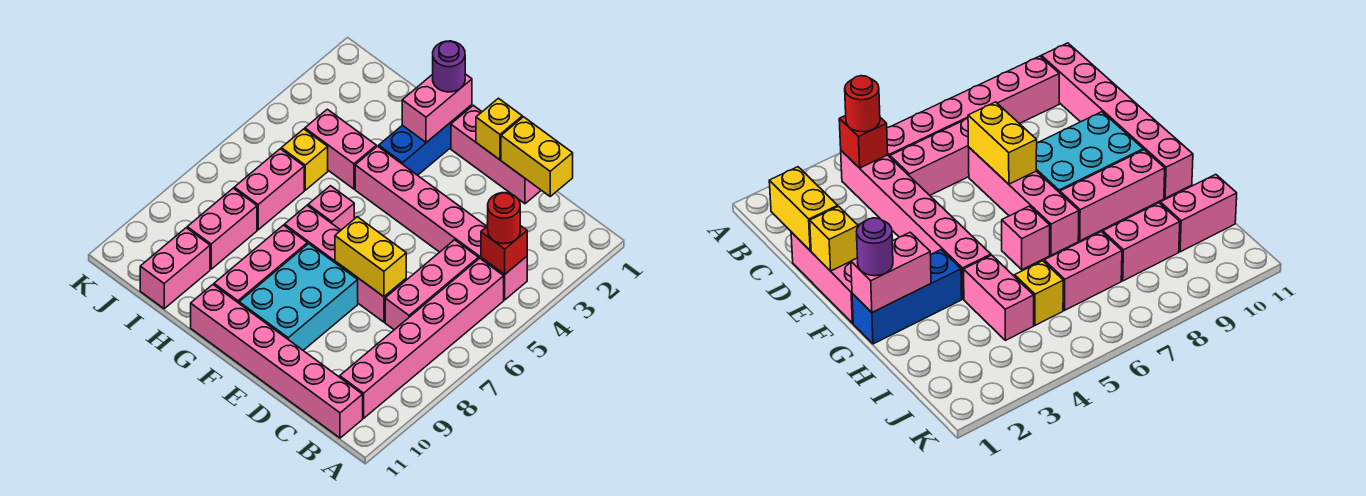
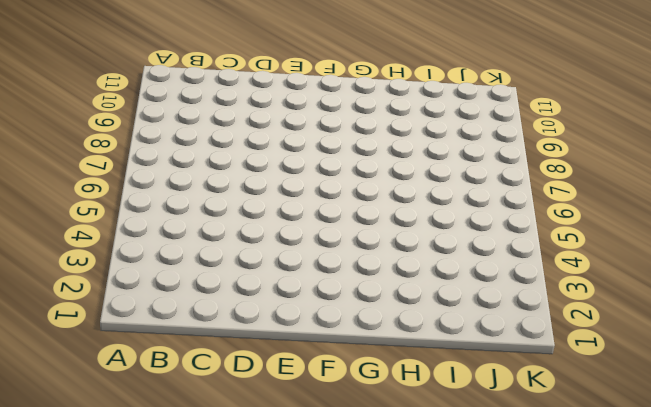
none -> pink brick B4:G4 level 1
none -> pink brick B5:B10 level 1
none -> pink brick B11:G11 level 1

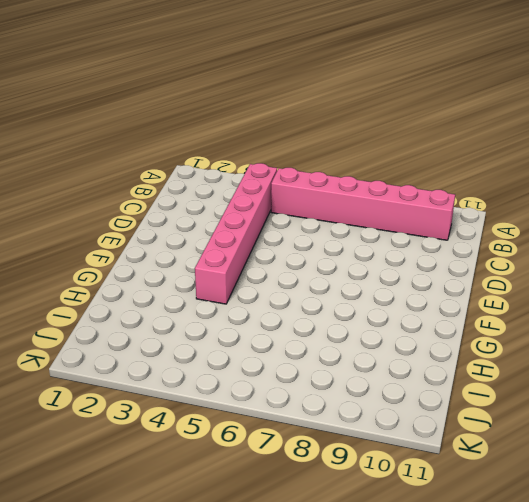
none -> pink brick B11:G11 level 1
none -> pink brick C5:C7 level 1
none -> pink brick D1:F1 level 1

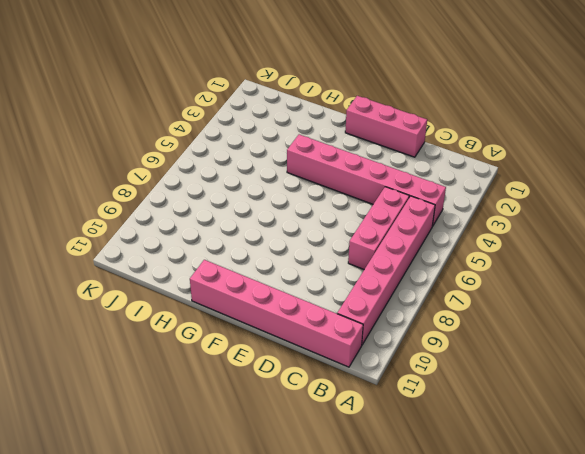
none -> pink brick D7:G7 level 1
none -> cyan brick E8:F10 level 1
none -> blue brick G1:G3 level 1

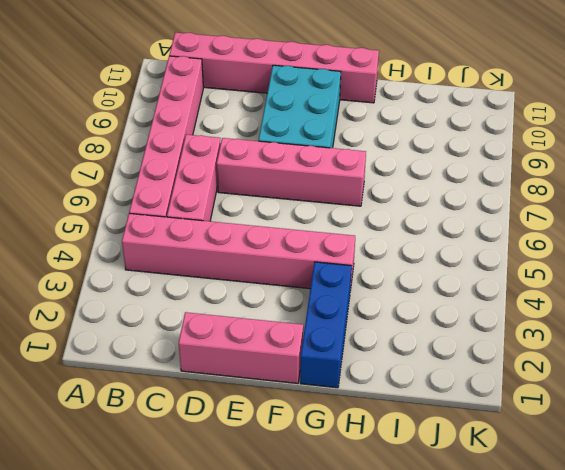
none -> pink brick G6 level 1
none -> pink brick G8:G10 level 1
none -> pink brick H4:I4 level 1

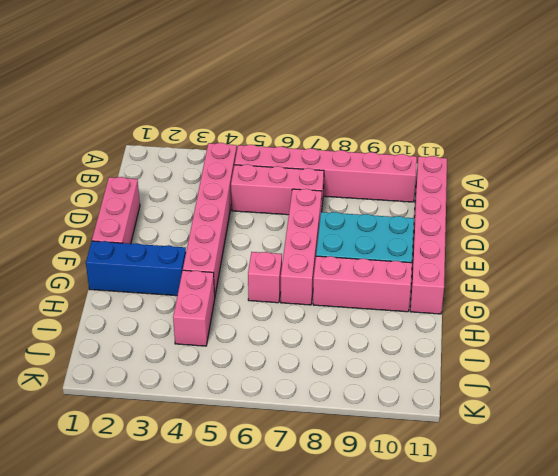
none -> yellow brick I5 level 1
none -> pink brick I6:I7 level 1
none -> pink brick I8:I9 level 1

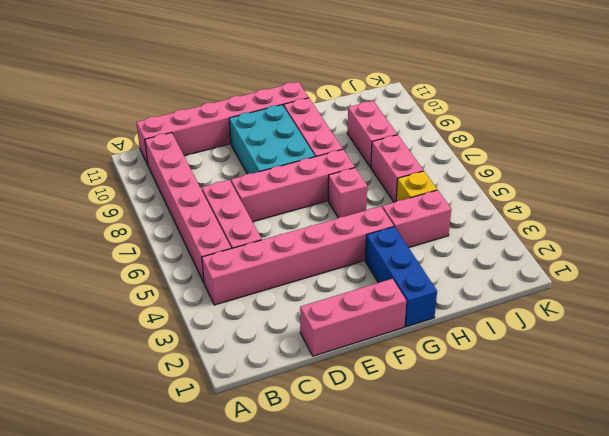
none -> pink brick I10:I11 level 1
none -> red brick B4 level 2
none -> yellow brick C1:D1 level 2

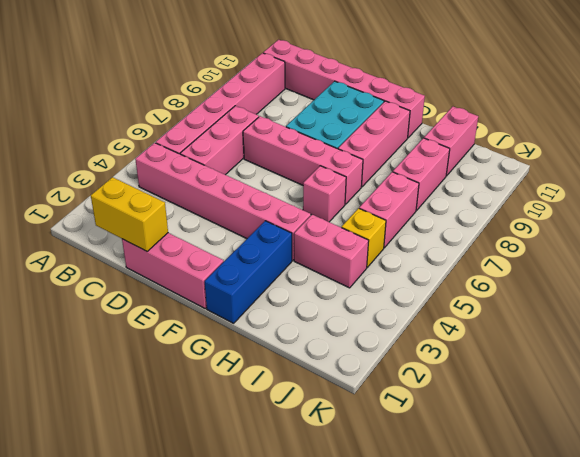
none -> red brick B4 level 2
none -> yellow brick D7:E7 level 2
none -> yellow brick E1 level 2

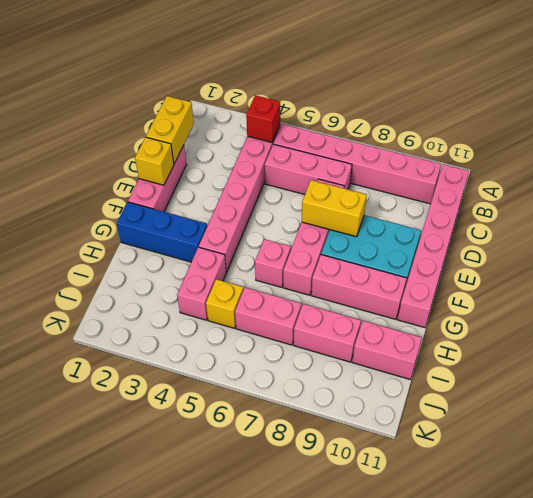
yellow brick E7:E8 level 2 -> yellow brick D7:E7 level 2
none -> pink brick G1:G2 level 2
none -> red round brick B4 level 3
none -> purple round brick G1 level 3

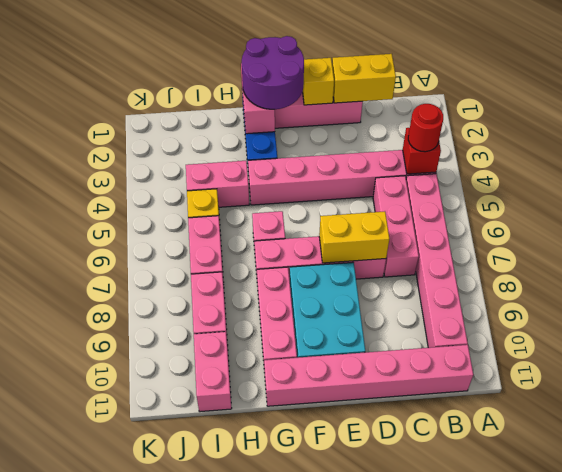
purple round brick F1:G2 level 3 -> purple round brick G1 level 3

